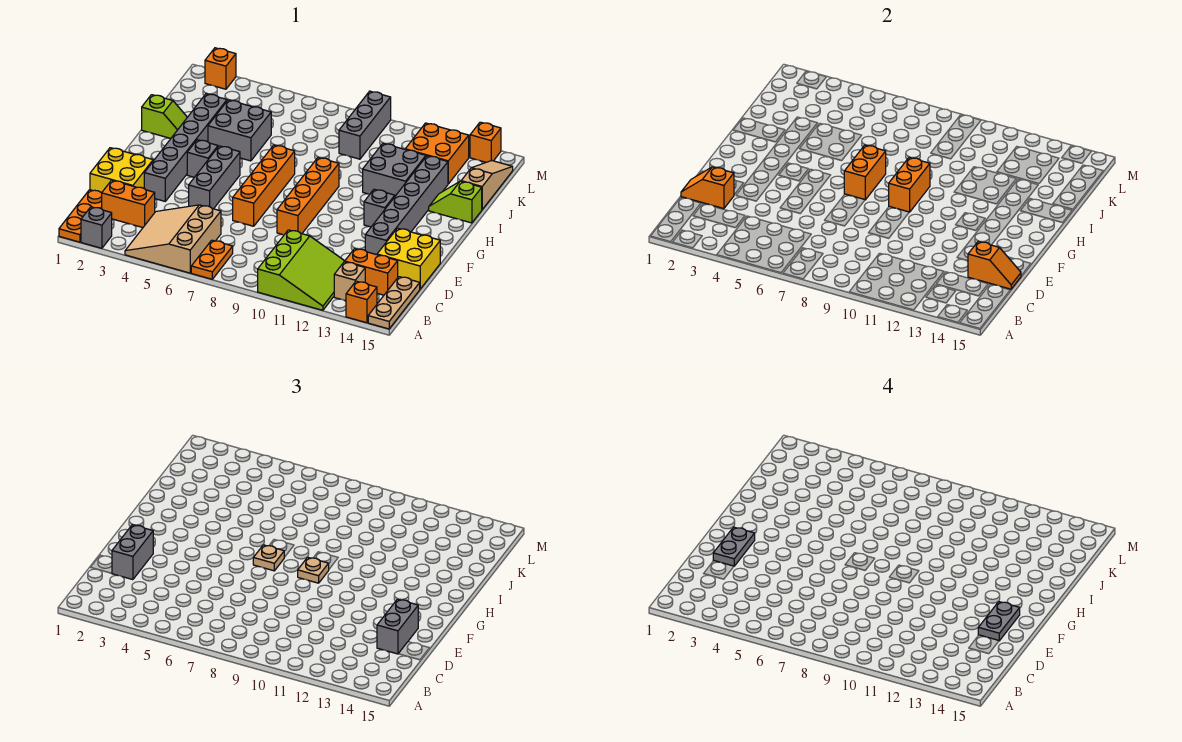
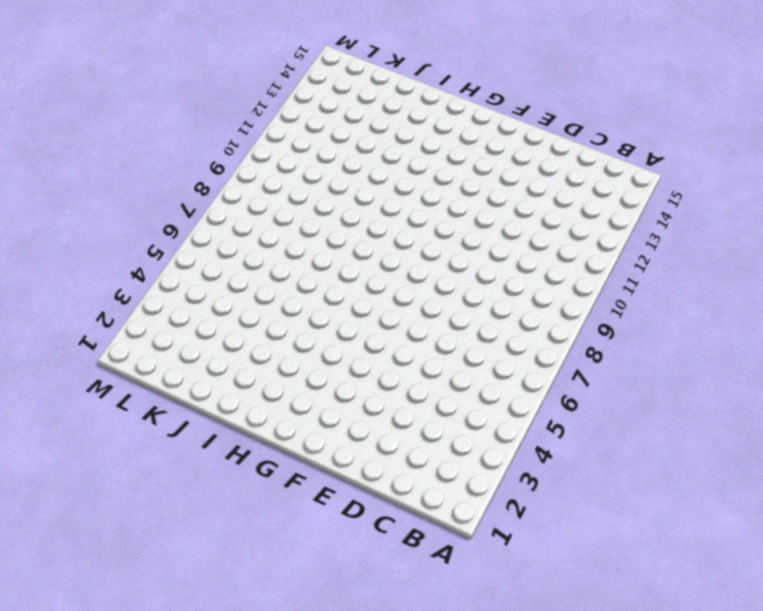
none -> orange plate A1:C1 level 1
none -> grey brick A2 level 1
none -> tan slope A4:C6 level 1 top 6
none -> orange plate A7:B7 level 1

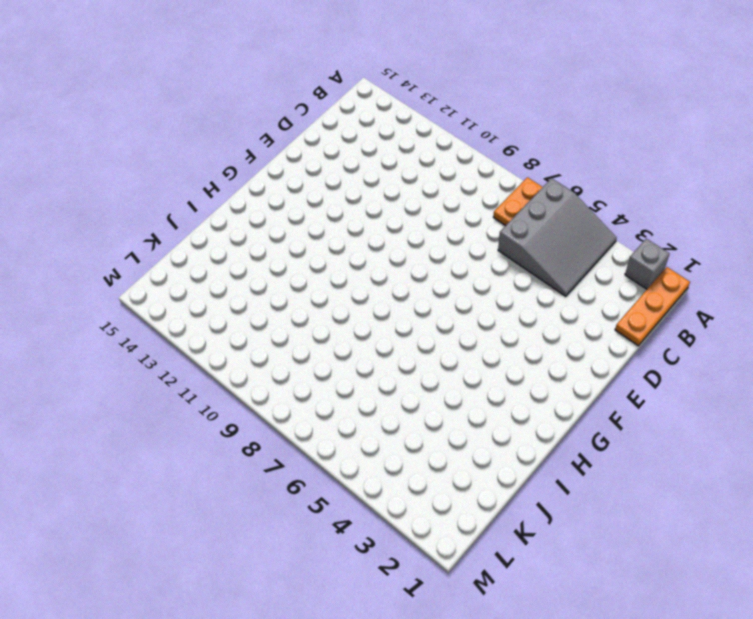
grey slope A4:C6 level 1 top 6 -> tan slope A4:C6 level 1 top 6
none -> lime slope A10:C12 level 1 top 10
none -> orange brick A14 level 1
none -> tan plate A15:C15 level 1
none -> tan brick B13 level 1

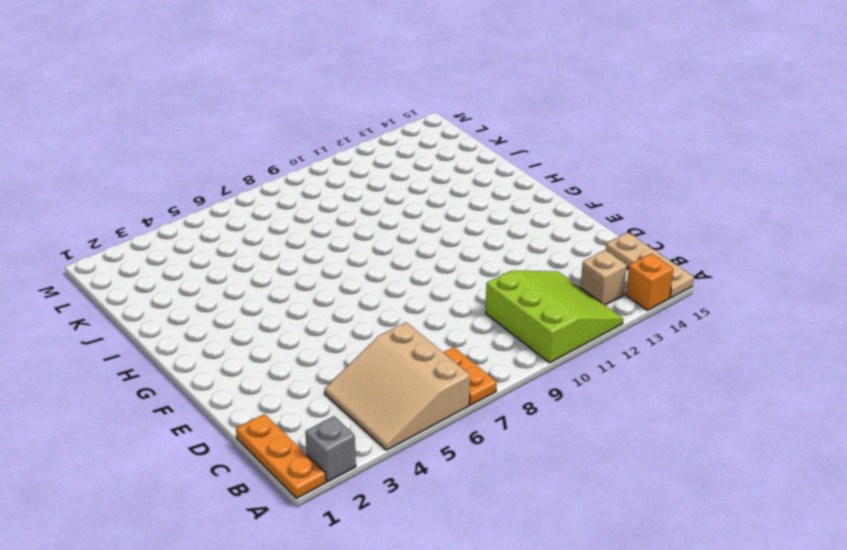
none -> orange brick C2:C3 level 1
none -> orange brick C13:C14 level 1
none -> yellow brick D1:E2 level 1
none -> yellow brick D14:E15 level 1

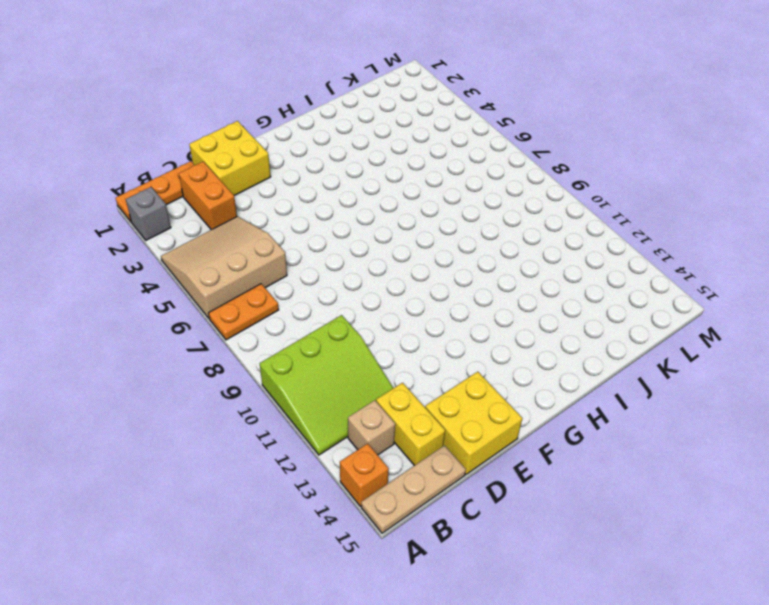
yellow brick C13:C14 level 1 -> orange brick C13:C14 level 1
none -> grey brick E3:J3 level 1
none -> grey brick E5:G5 level 1
none -> orange brick E7:H7 level 1
none -> orange brick E9:H9 level 1

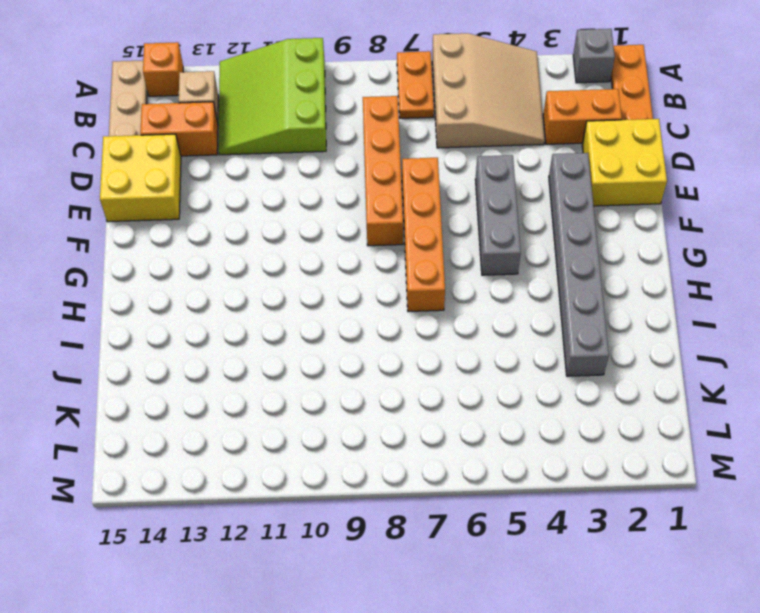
orange brick C8:F8 level 1 -> orange brick E9:H9 level 1
none -> grey brick E13:J13 level 1
none -> grey brick G4 level 1
none -> grey brick G12 level 1
none -> lime slope I1:I2 level 1 top 1

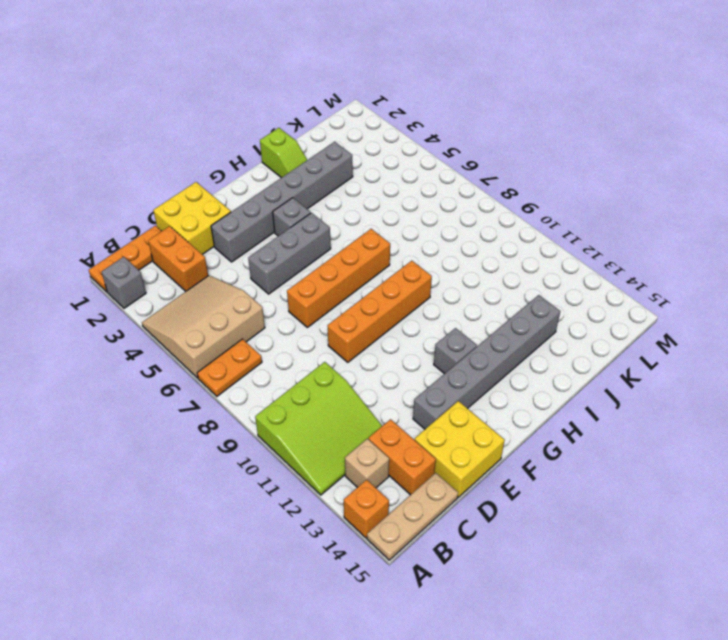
none -> grey brick I4:J5 level 1
none -> grey brick I11:J12 level 1
none -> lime slope I14:I15 level 1 top 15
none -> tan slope J15:L15 level 1 top J

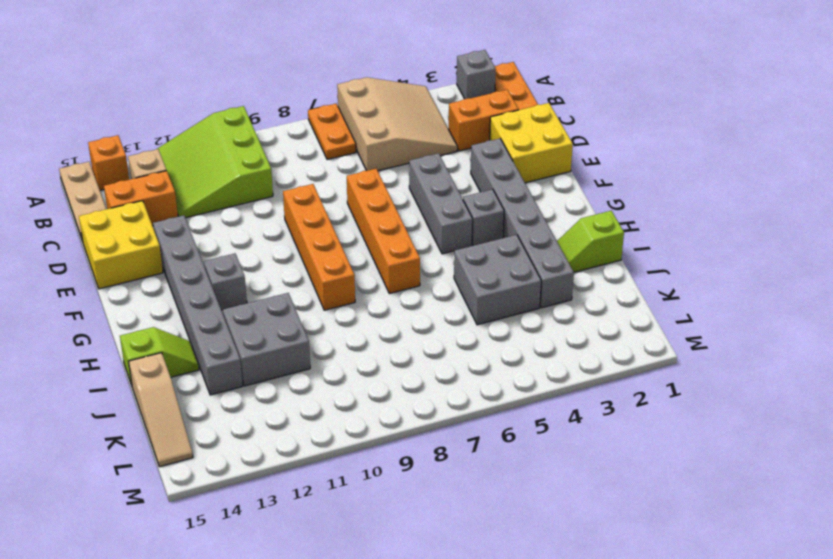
none -> grey brick K9:M9 level 1
none -> orange brick K12:L13 level 1
none -> orange brick M2 level 1
none -> orange brick M14 level 1

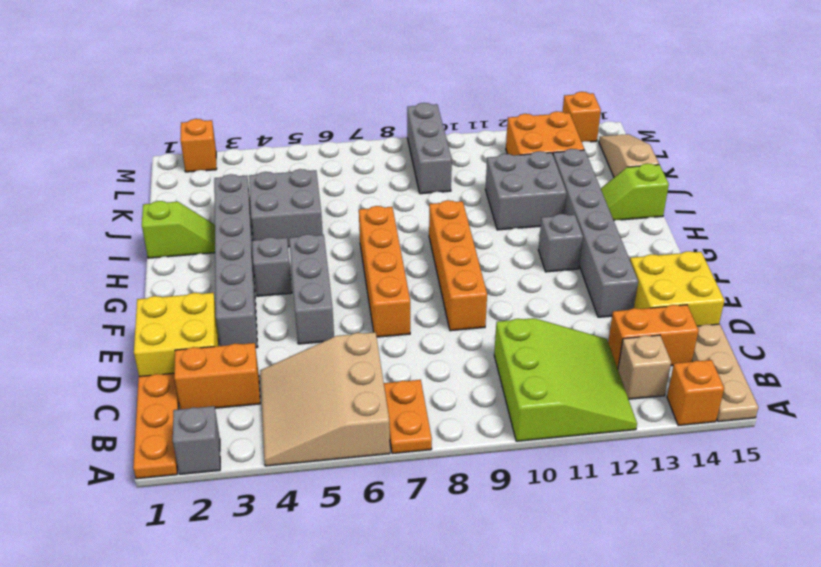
none -> orange slope D1:D2 level 2 top 2
none -> orange slope D14:D15 level 2 top 14
none -> orange brick G7:H7 level 2
none -> orange brick G9:H9 level 2

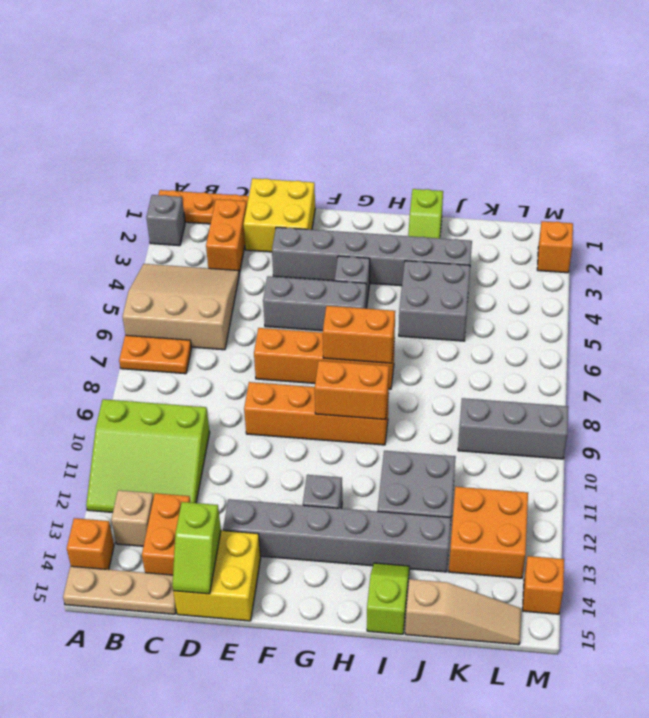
lime slope D14:D15 level 2 top 14 -> orange slope D14:D15 level 2 top 14
none -> orange slope D1:D2 level 2 top 2
none -> grey brick D2:E2 level 3
none -> grey brick D14:E14 level 3
none -> tan plate G7 level 3

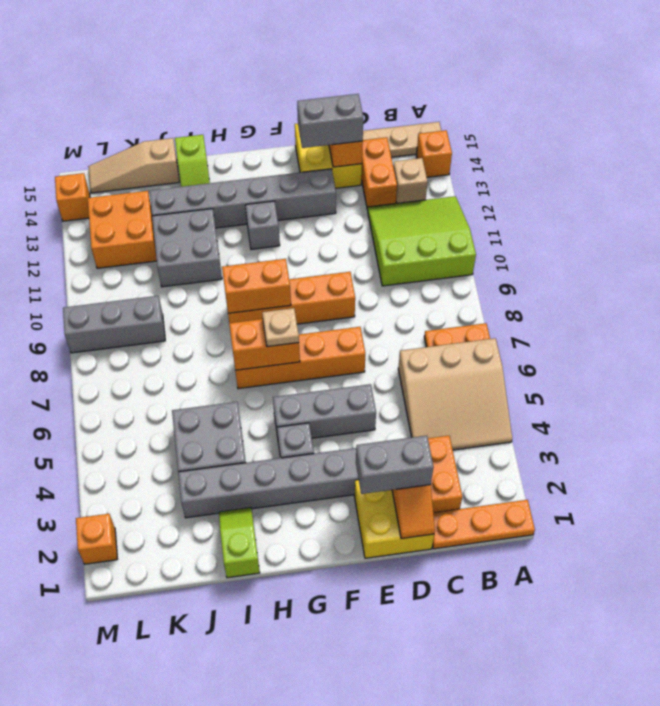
none -> grey brick A2 level 1
none -> tan plate G9 level 3
none -> grey plate E2:F2 level 4
none -> grey plate E14:F14 level 4

